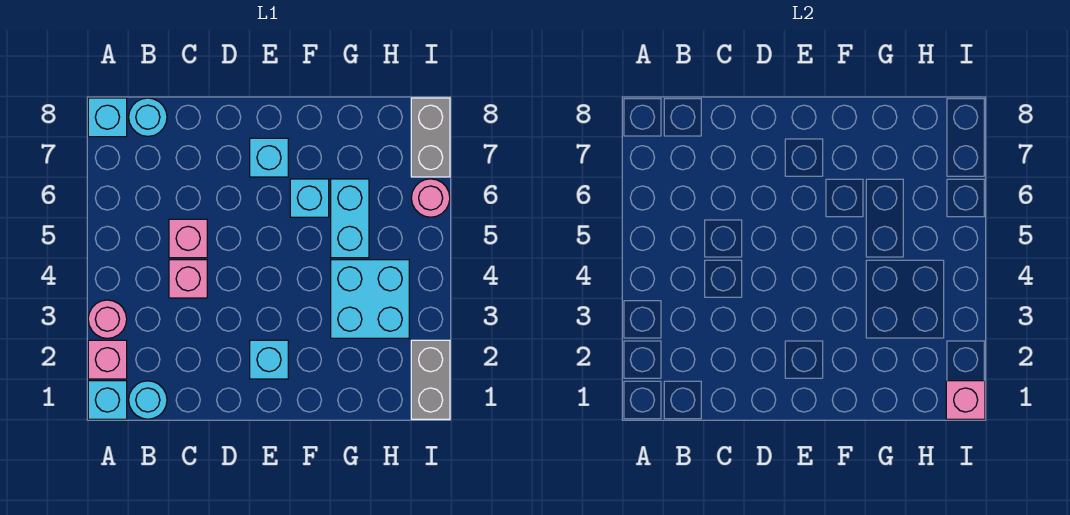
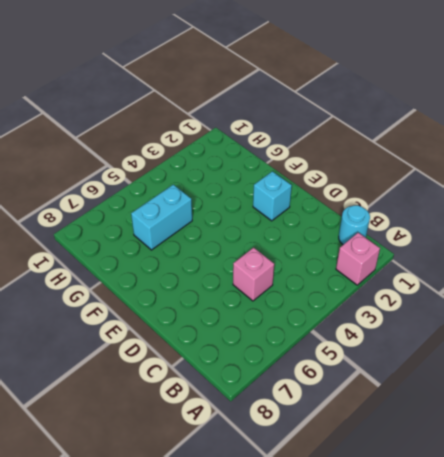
none -> cyan brick A1 level 1
none -> pink round brick A3 level 1
none -> cyan brick A8 level 1

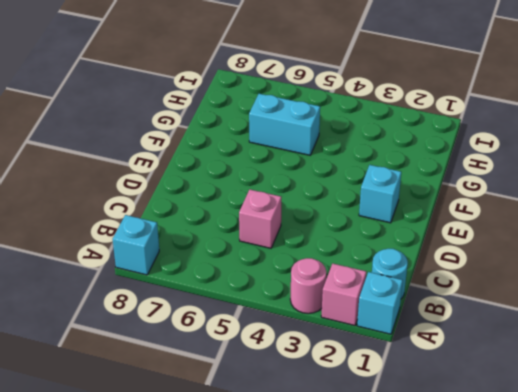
none -> cyan round brick B8 level 1
none -> pink brick C4 level 1
none -> cyan brick E7 level 1

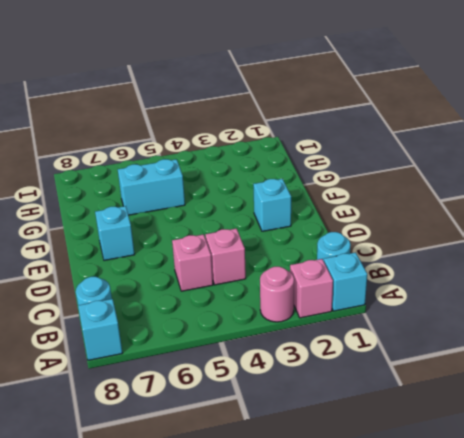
none -> cyan brick F6 level 1
none -> cyan brick G3:H4 level 1
none -> grey brick I1:I2 level 1

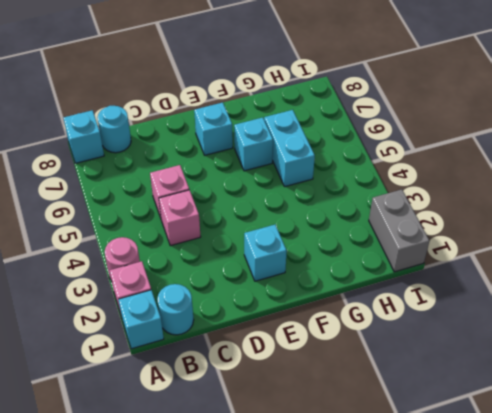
none -> cyan brick G3:H4 level 1
none -> pink round brick I6 level 1
none -> grey brick I7:I8 level 1

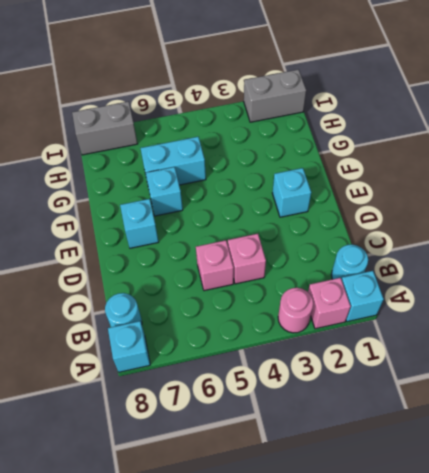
none -> cyan brick G3:H4 level 1
none -> pink round brick I6 level 1
none -> pink brick I1 level 2

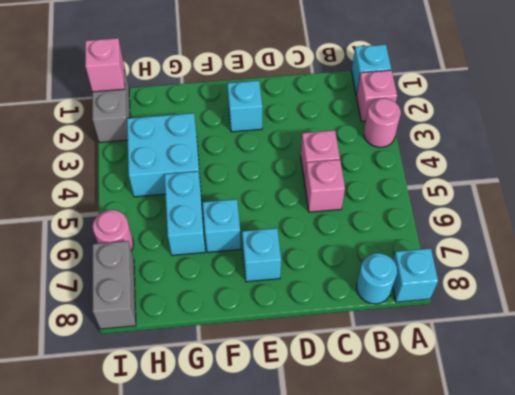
none -> cyan round brick B1 level 1

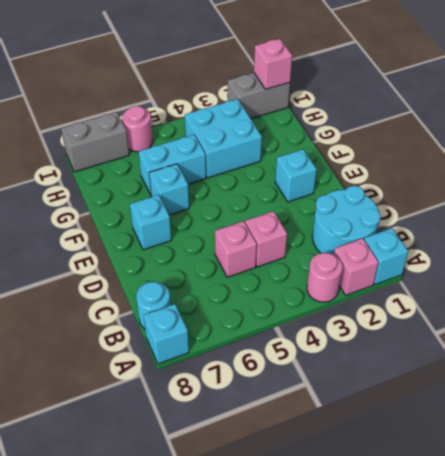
cyan round brick B1:C2 level 1 -> cyan round brick B1 level 1

